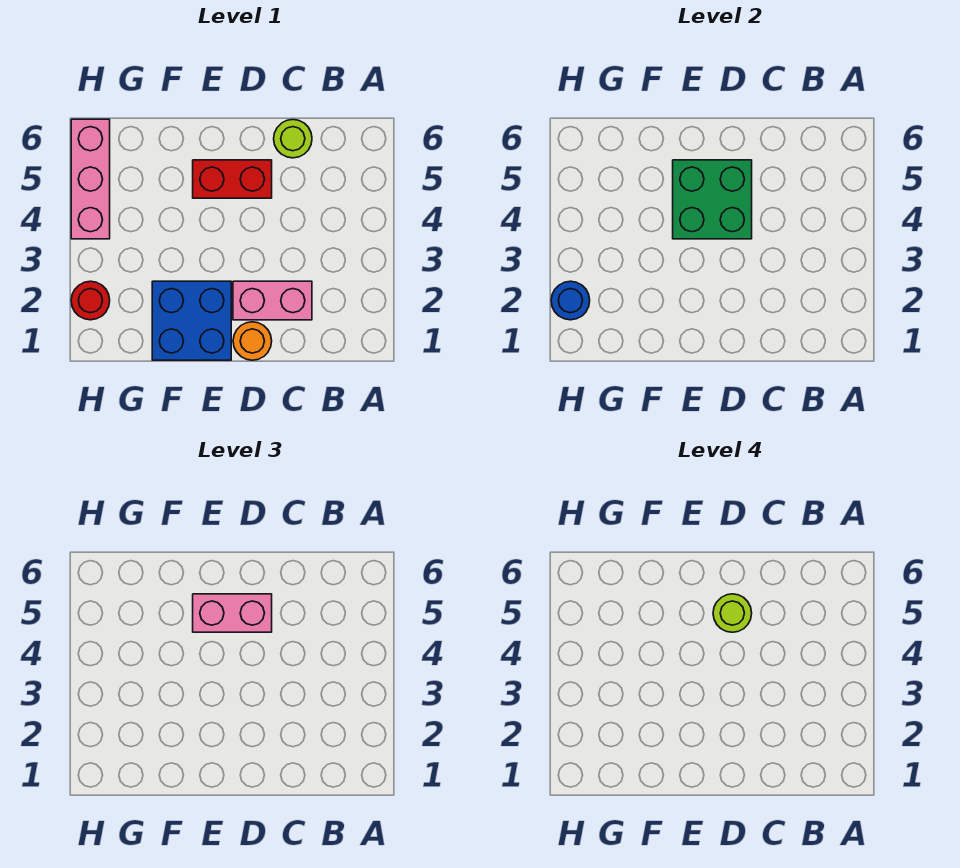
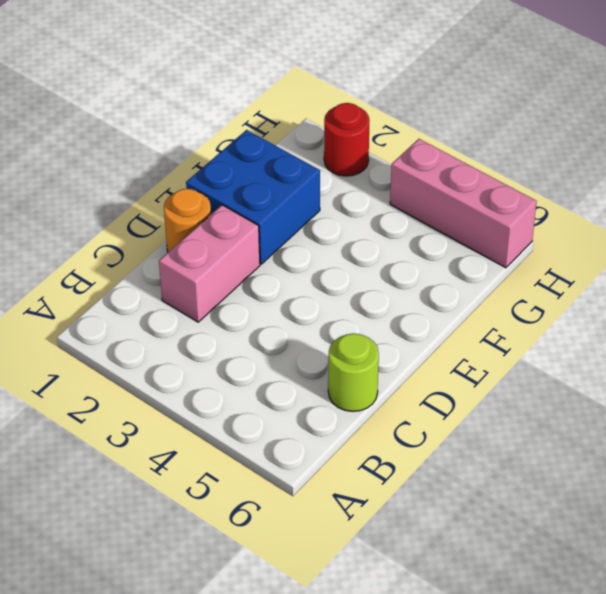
none -> red brick D5:E5 level 1
none -> green brick D4:E5 level 2

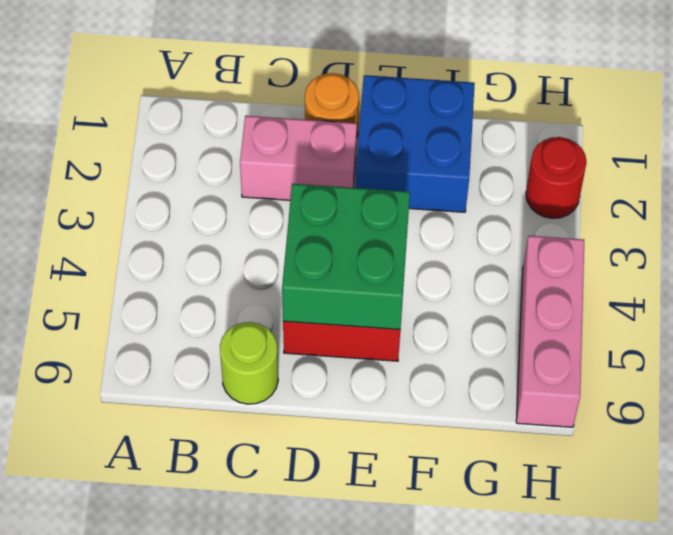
none -> blue round brick H2 level 2
none -> pink brick D5:E5 level 3

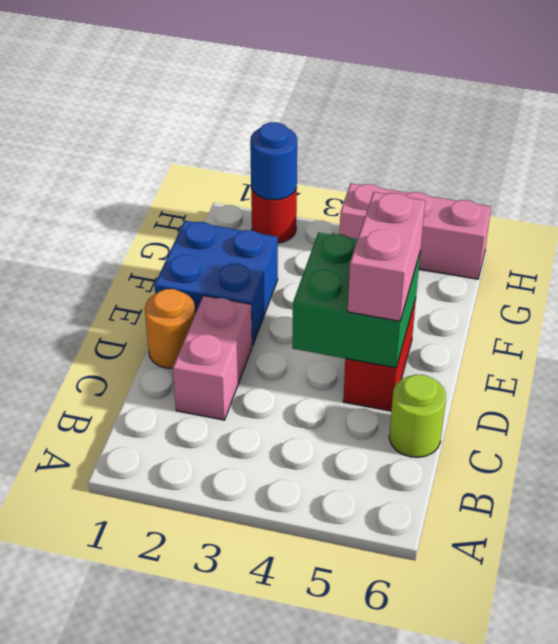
none -> lime round brick D5 level 4

